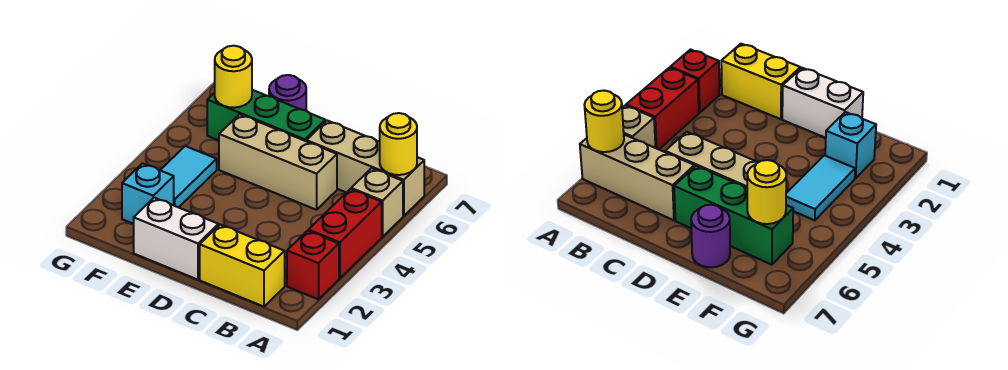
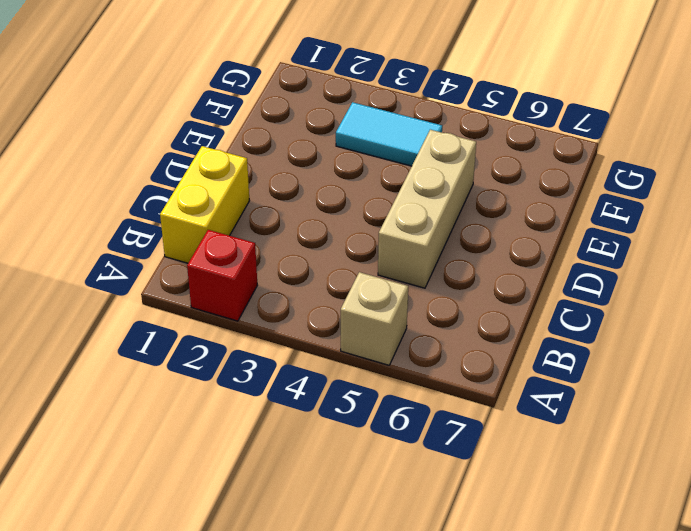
none -> red brick A3:A4 level 1
none -> tan brick A6:C6 level 1
none -> white brick D1:E1 level 1

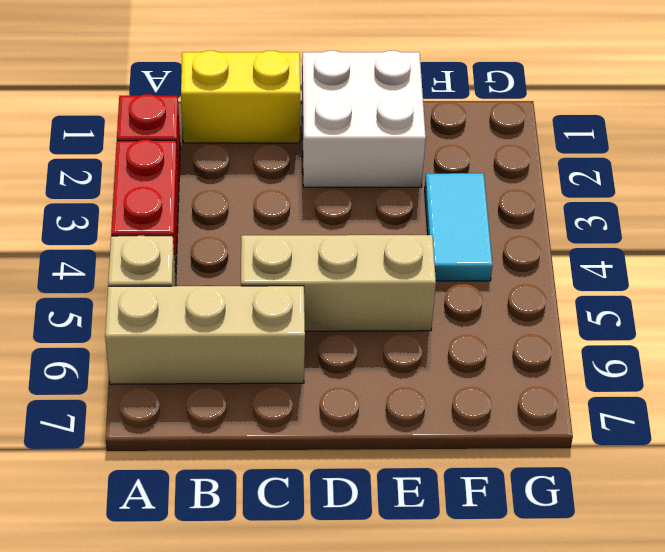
white brick D1:E2 level 1 -> white brick D1:E1 level 1
none -> green brick D6:F6 level 1
none -> purple round brick E7 level 1
none -> cyan brick F2 level 1

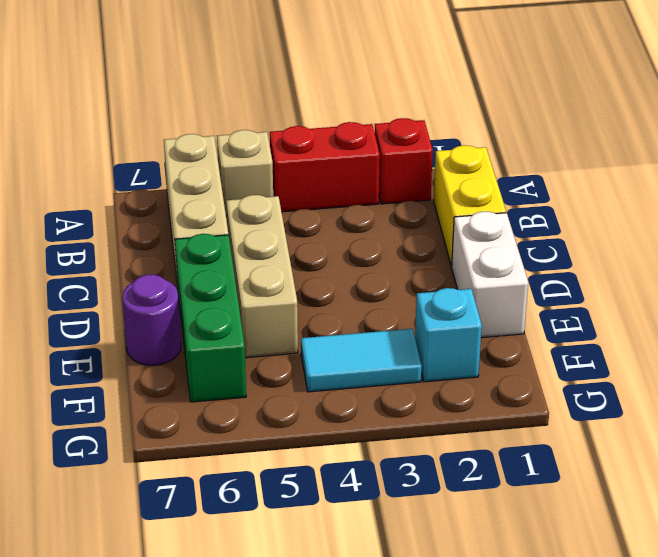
none -> yellow round brick A6 level 2
none -> yellow round brick F6 level 2

